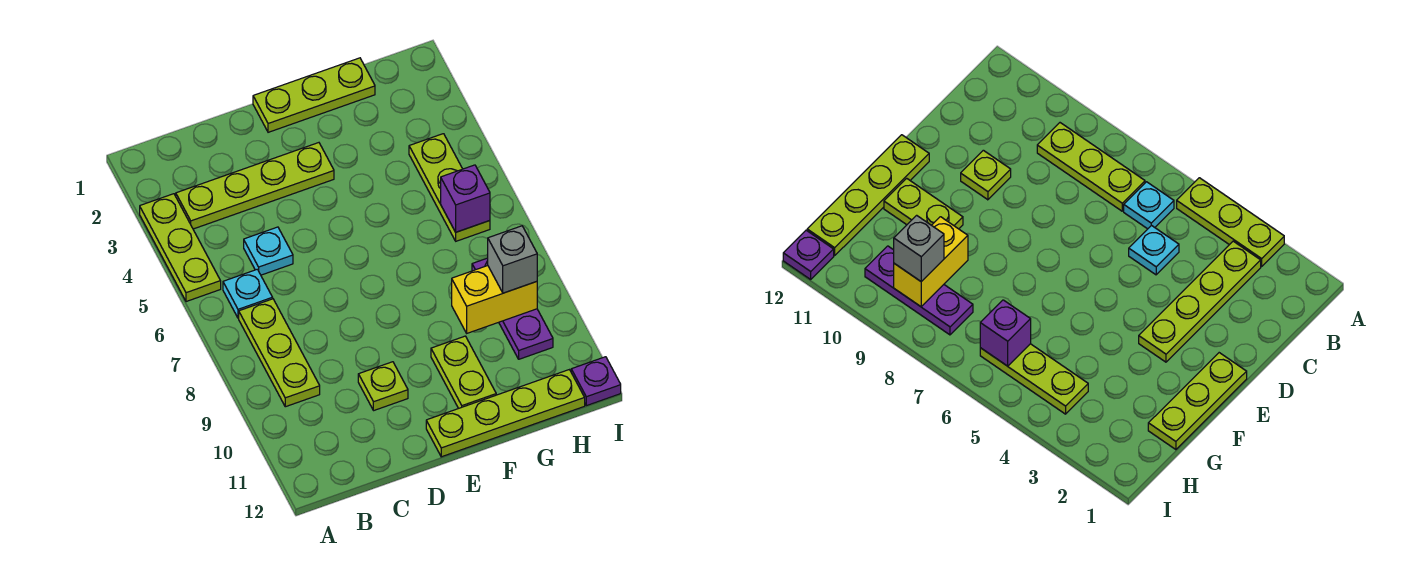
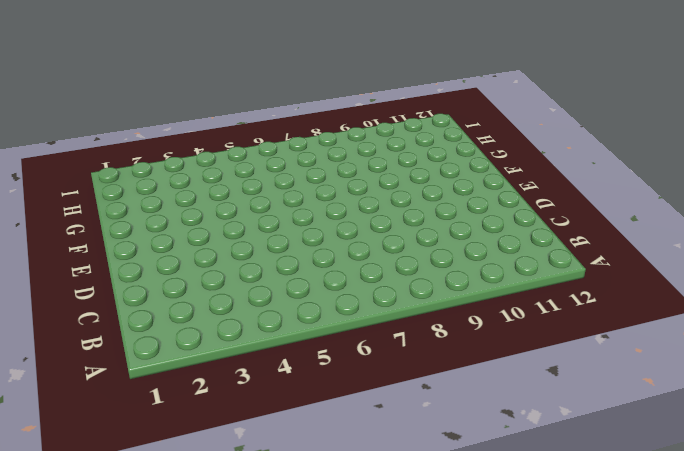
none -> lime plate A3:A5 level 1
none -> lime plate B3:E3 level 1
none -> cyan plate B6 level 1

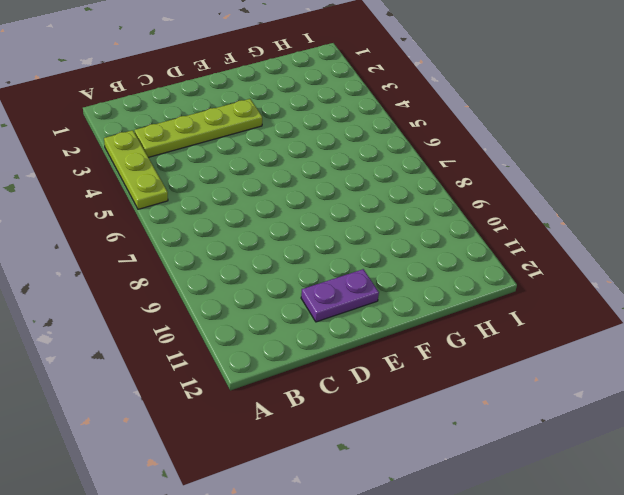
purple plate D11:E11 level 1 -> none
none -> cyan plate B6 level 1
none -> lime plate B7:B9 level 1
none -> cyan plate C5 level 1

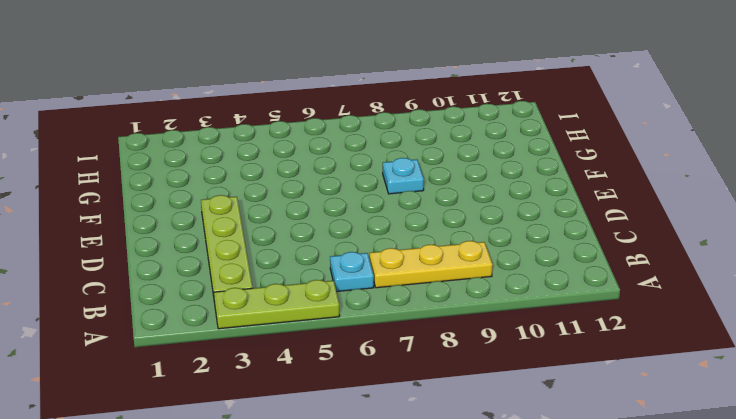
yellow plate B7:B9 level 1 -> lime plate B7:B9 level 1
cyan plate F8 level 1 -> cyan plate C5 level 1
none -> lime plate D10 level 1
none -> lime plate E1:G1 level 1
none -> lime plate E12:H12 level 1

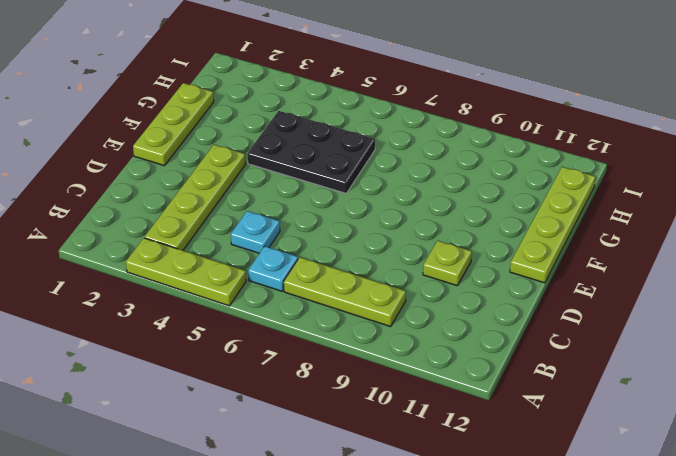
black plate F4:G6 level 1 -> none
none -> lime plate F10:F11 level 1
none -> lime plate H4:H6 level 1
none -> purple plate H8:H10 level 1

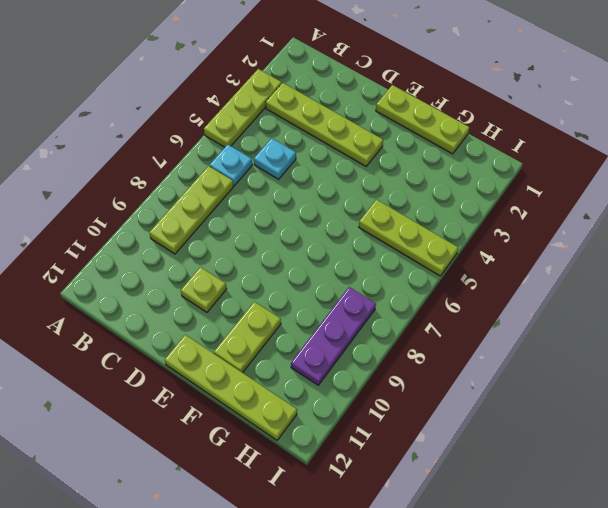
lime plate G5:I5 level 1 -> lime plate H4:H6 level 1
none -> purple plate I12 level 1
none -> yellow brick G9:H9 level 2
none -> purple brick H6 level 2

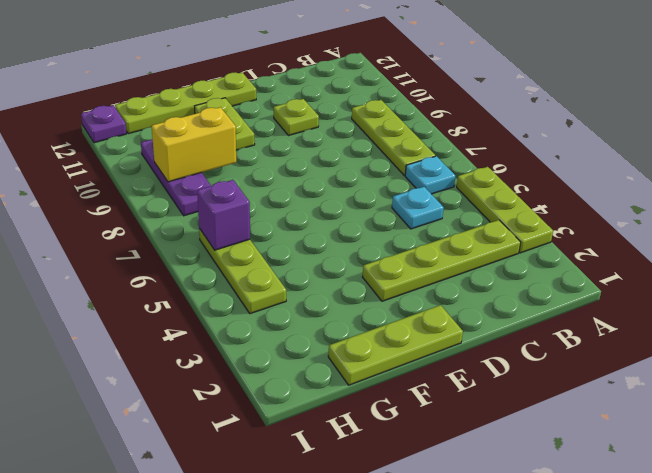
none -> grey brick H9 level 3

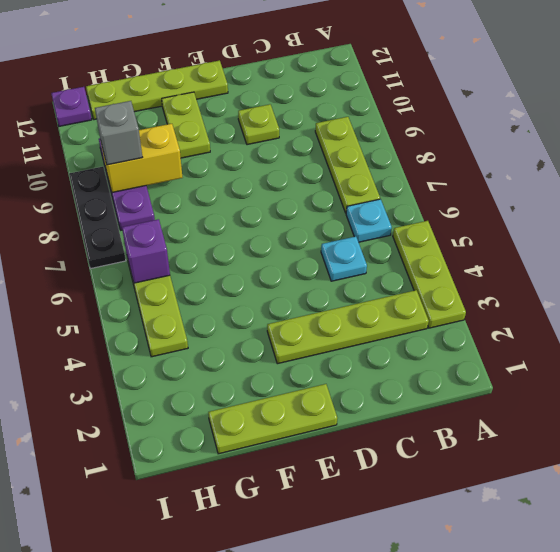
black plate I7:I9 level 1 -> none

